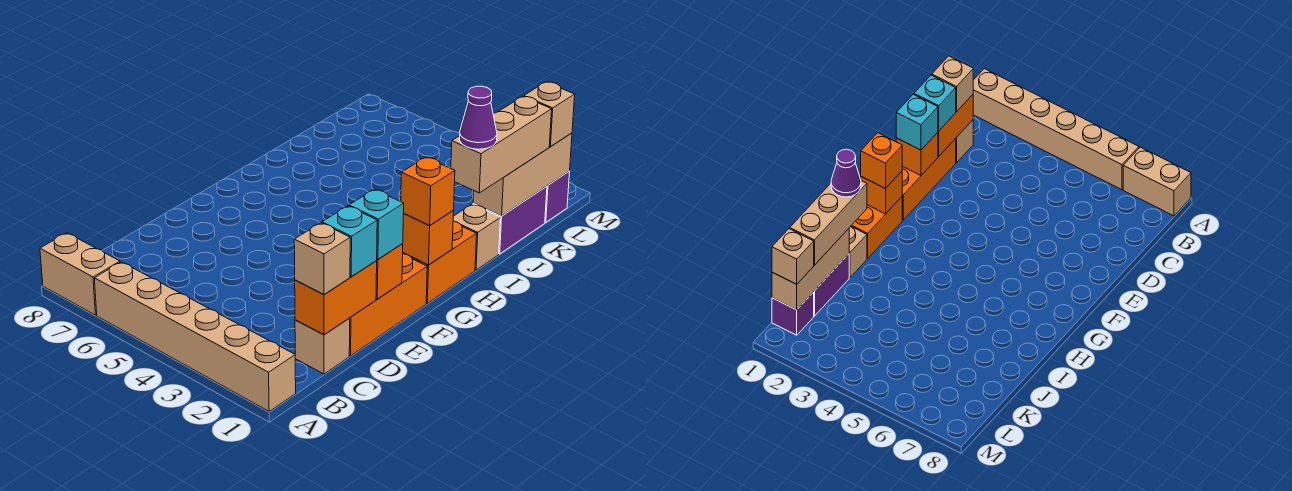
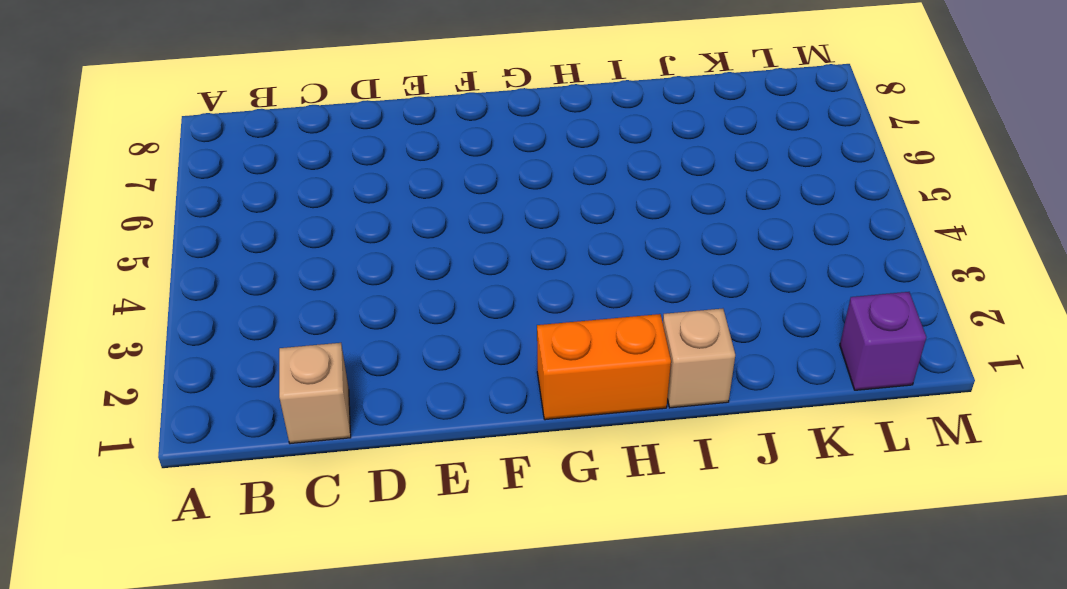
none -> tan brick A1:A6 level 1
none -> tan brick A7:A8 level 1
none -> orange brick D1:F1 level 1

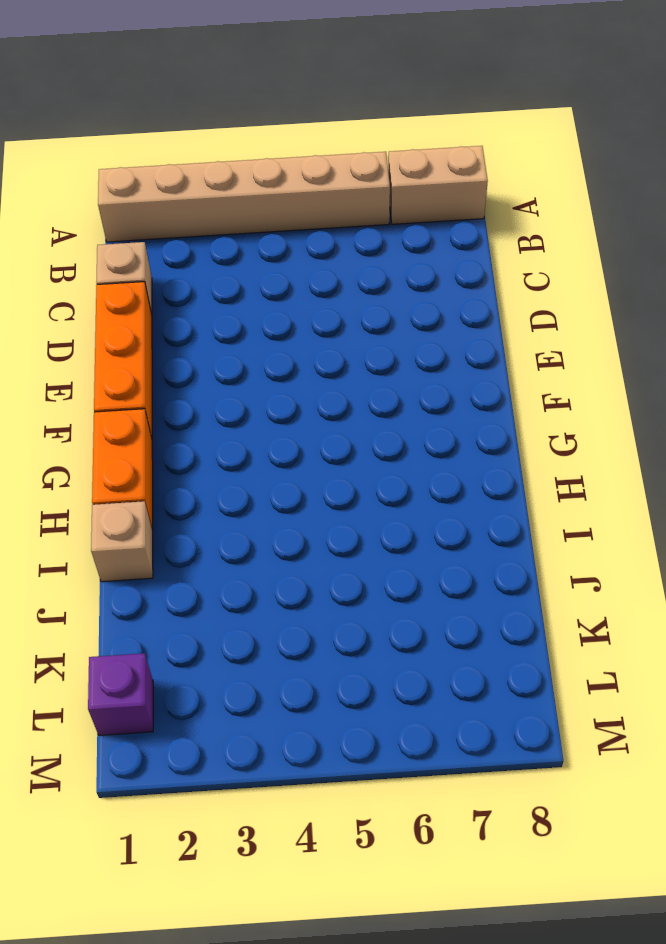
none -> purple brick J1:K1 level 1
none -> orange brick C1:D1 level 2
none -> orange brick E1 level 2

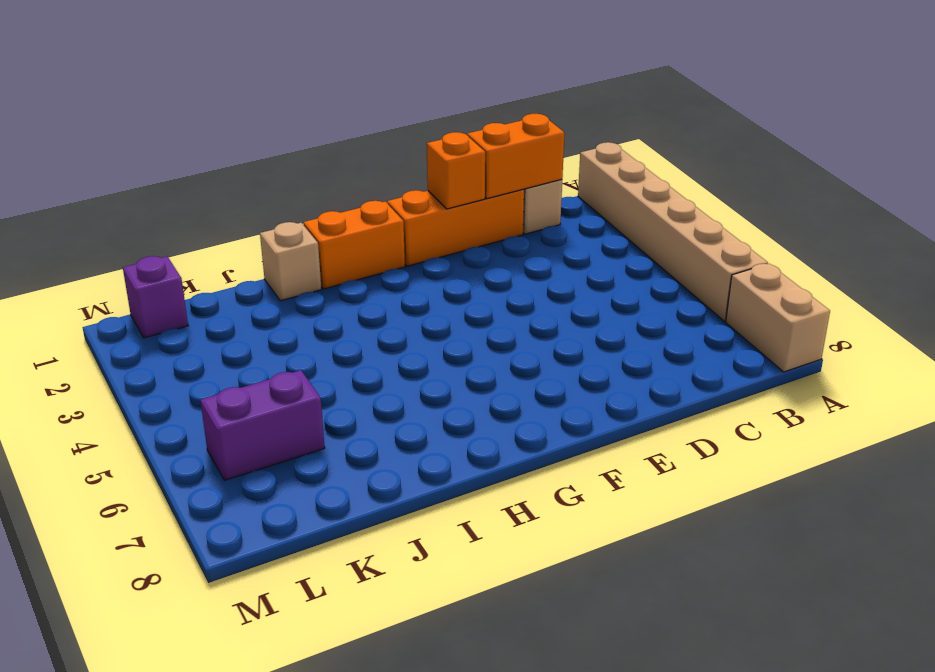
purple brick K6:L6 level 1 -> purple brick J1:K1 level 1
none -> orange brick G1 level 2
none -> tan brick J1:L1 level 2
none -> tan brick C1 level 3

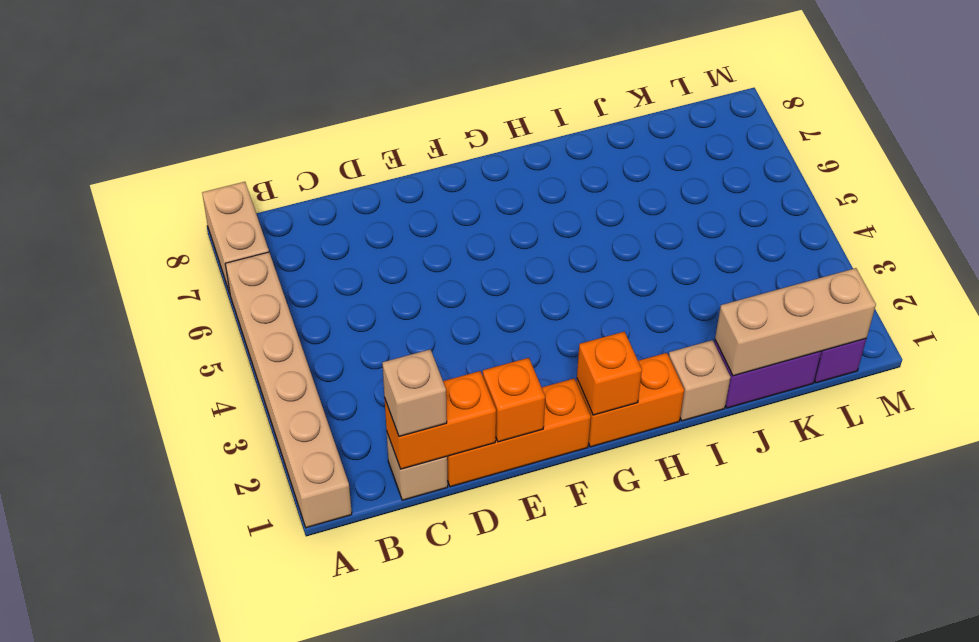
none -> cyan brick D1 level 3
none -> cyan brick E1 level 3
none -> orange brick G1 level 3

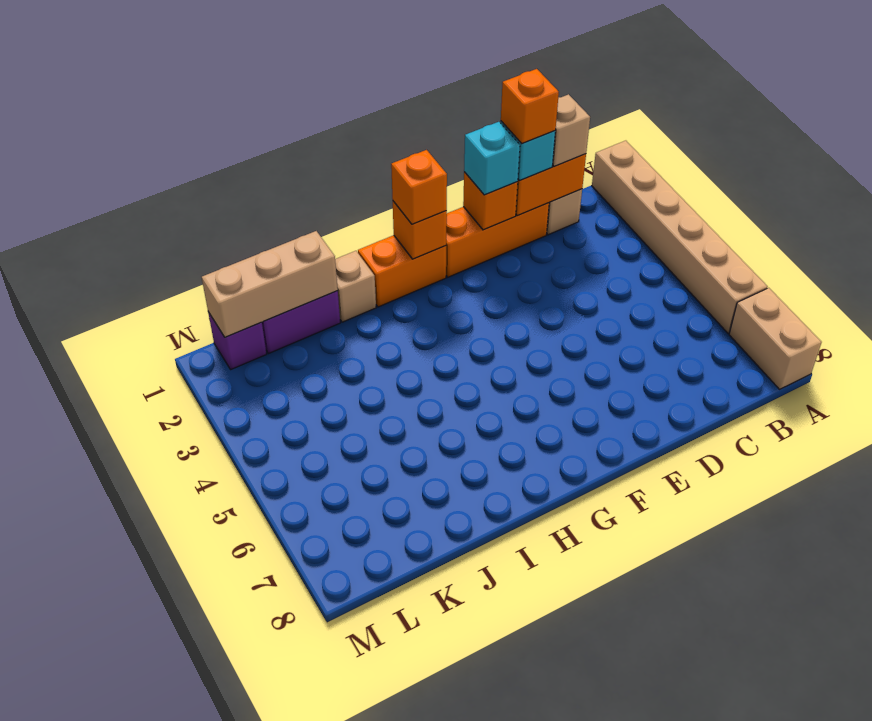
orange brick D1 level 4 -> none
none -> tan brick I1:K1 level 3
none -> tan brick L1 level 3
none -> purple cone I1 level 4

